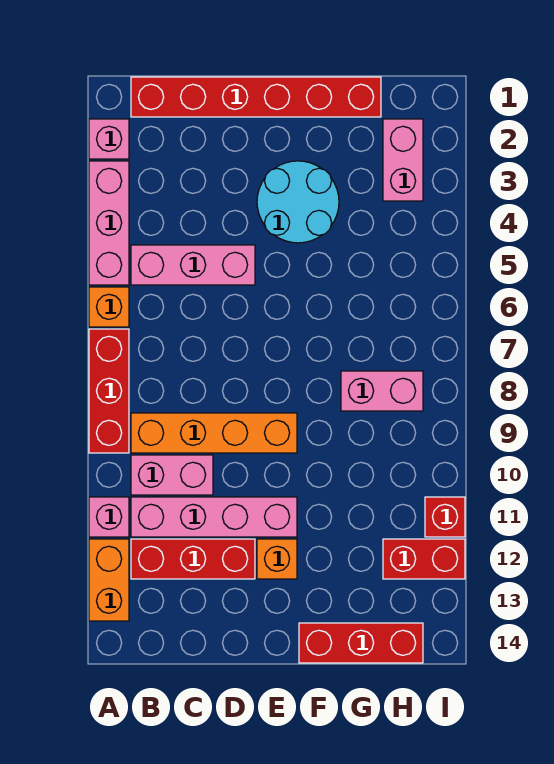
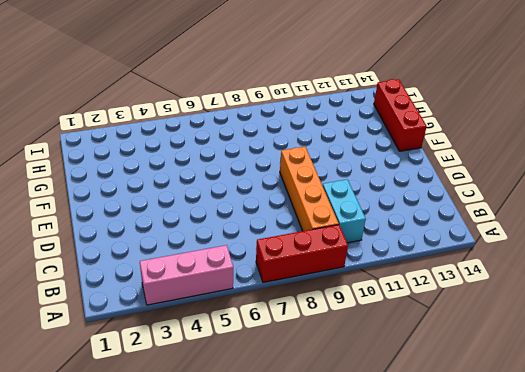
cyan brick B10:C10 level 1 -> pink brick B10:C10 level 1
none -> pink brick A2 level 1
none -> orange brick A6 level 1
none -> pink brick A11 level 1

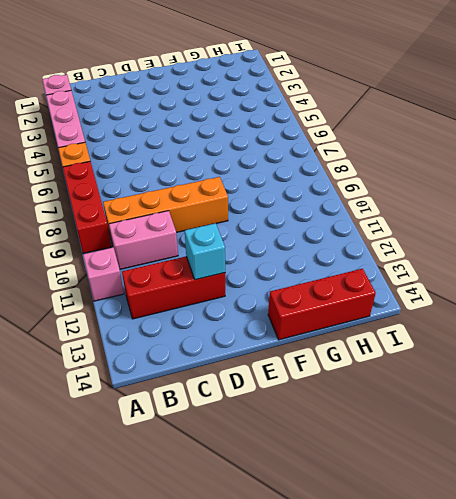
cyan brick D12 level 2 -> none
none -> orange brick A12:A13 level 1
none -> red brick B1:G1 level 1
none -> pink brick B5:D5 level 1

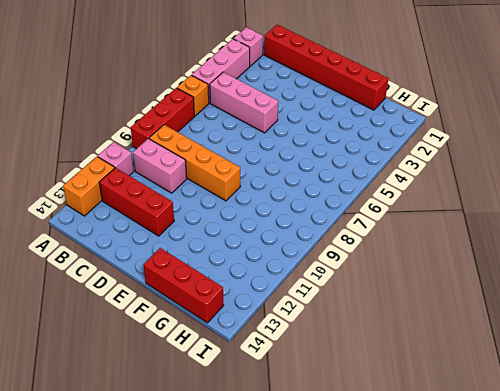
none -> pink brick B11:E11 level 1
none -> cyan round brick E3:F4 level 1
none -> orange brick E12 level 1

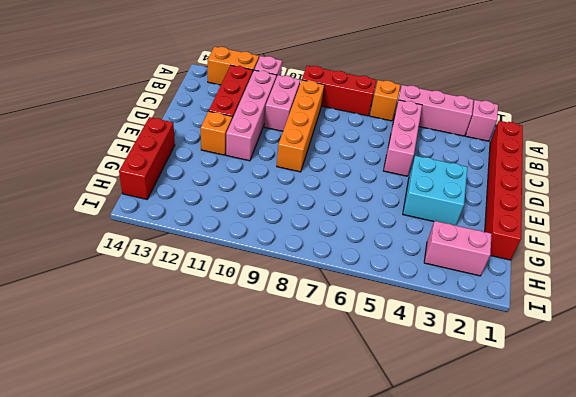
cyan brick E3:F4 level 1 -> cyan round brick E3:F4 level 1
none -> pink brick G8:H8 level 1
none -> red brick H12:I12 level 1
none -> red brick I11 level 1

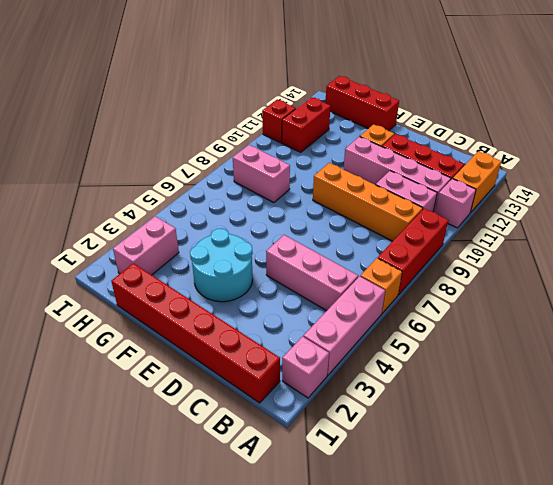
red brick H11:H12 level 1 -> red brick H12:I12 level 1

